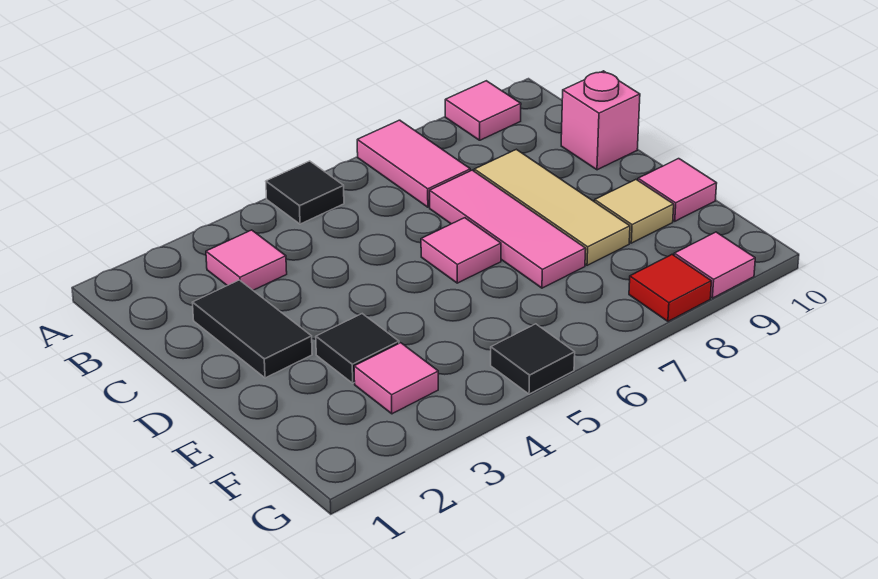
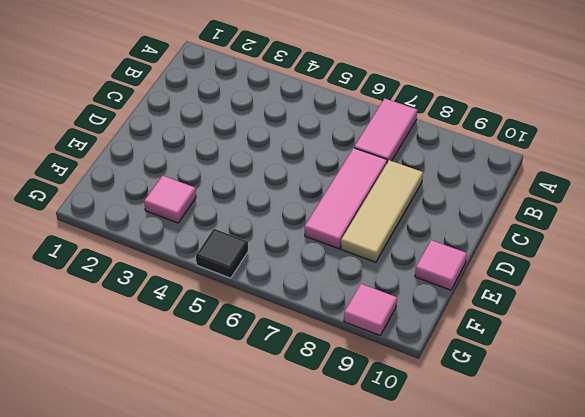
none -> black tile A5 level 1
none -> pink tile A9 level 1
none -> pink tile B3 level 1

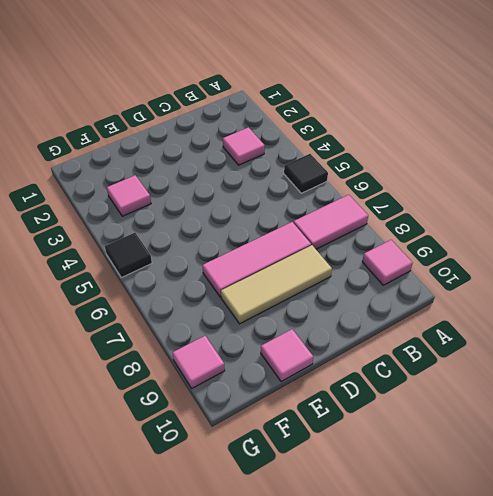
none -> black tile C2:D2 level 1
none -> pink brick C10 level 1
none -> pink tile D6 level 1

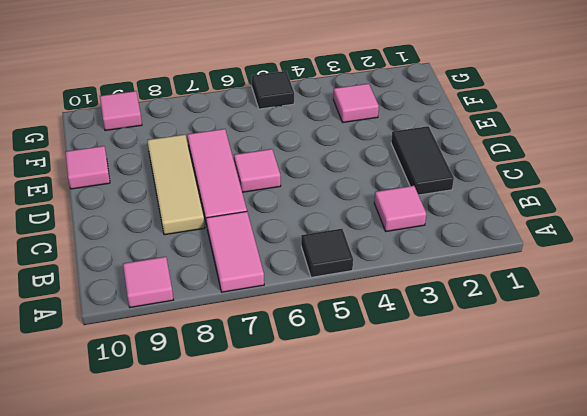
none -> pink brick C10 level 1
none -> black tile E3 level 1
none -> tan tile E9 level 1

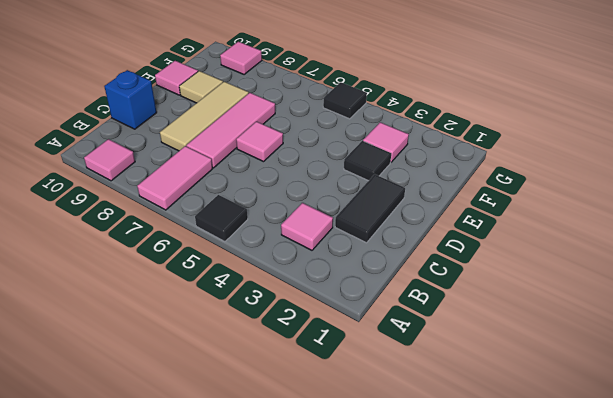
blue brick C10 level 1 -> pink brick C10 level 1
none -> red tile G8 level 1

